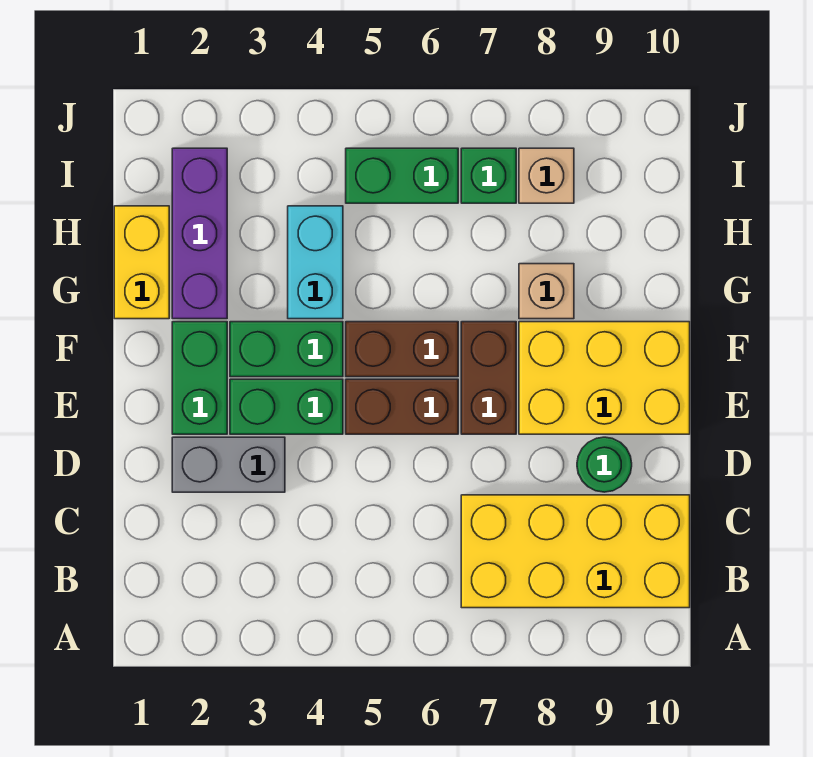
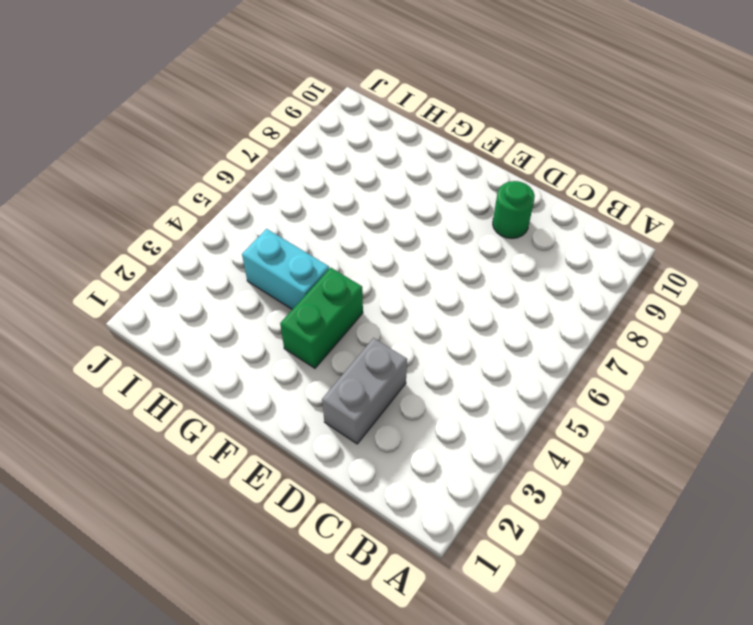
none -> yellow brick B7:C10 level 1
none -> green brick E2:F2 level 1
none -> green brick E3:E4 level 1

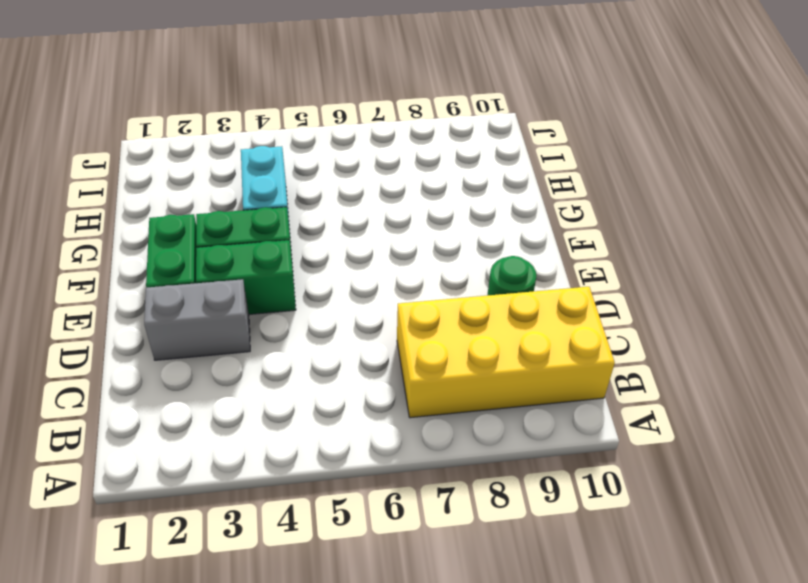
none -> brown brick E5:E6 level 1
none -> brown brick E7:F7 level 1
none -> yellow brick E8:F10 level 1

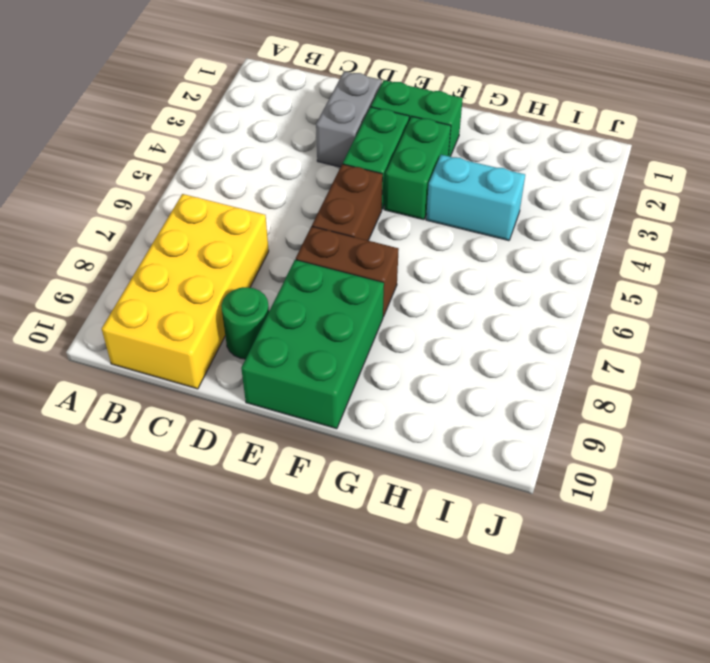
green brick E8:F10 level 1 -> yellow brick E8:F10 level 1
none -> brown brick F5:F6 level 1
none -> yellow brick G1:H1 level 1
none -> purple brick G2:I2 level 1

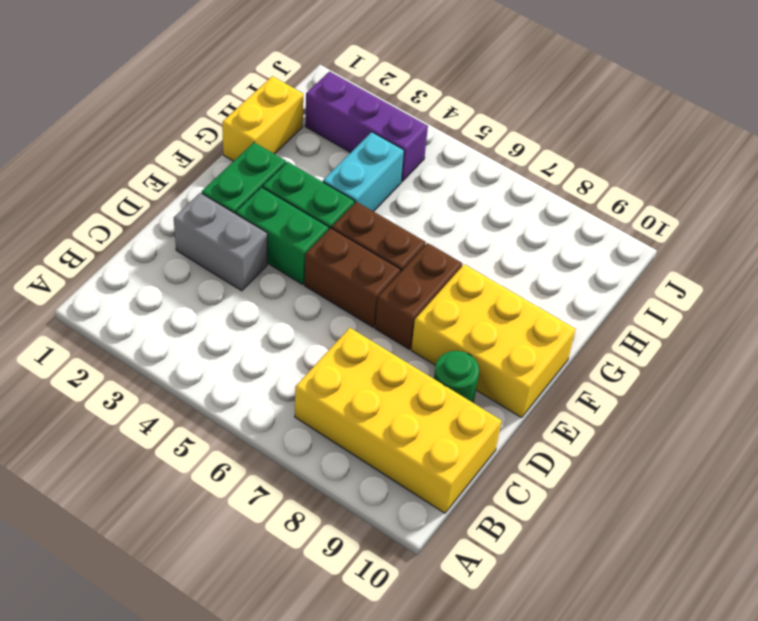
purple brick I2:I4 level 1 -> purple brick G2:I2 level 1
none -> tan brick G8 level 1
none -> green brick I5:I6 level 1
none -> green brick I7 level 1

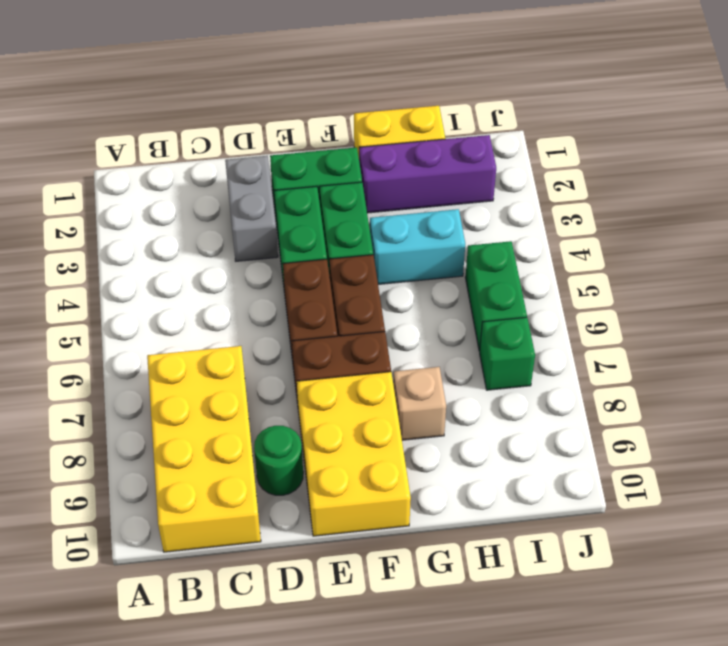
none -> tan brick I8 level 1

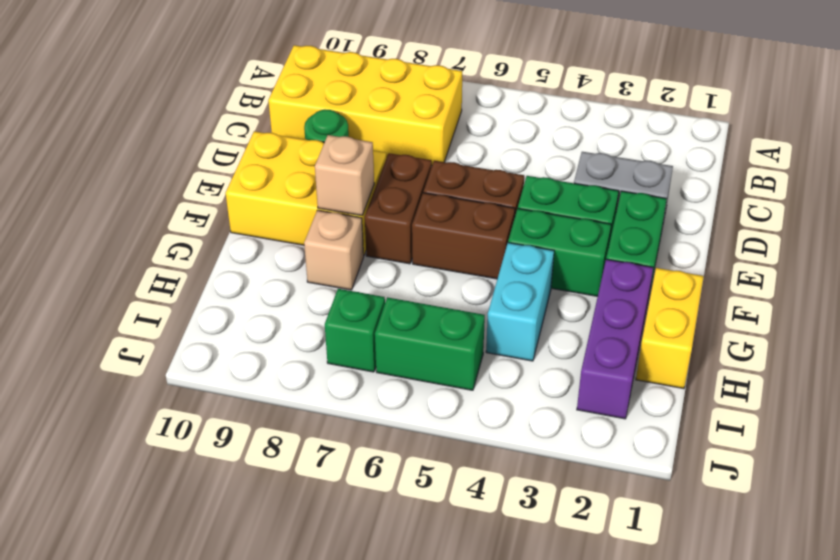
tan brick F8 level 2 -> tan brick I8 level 1

